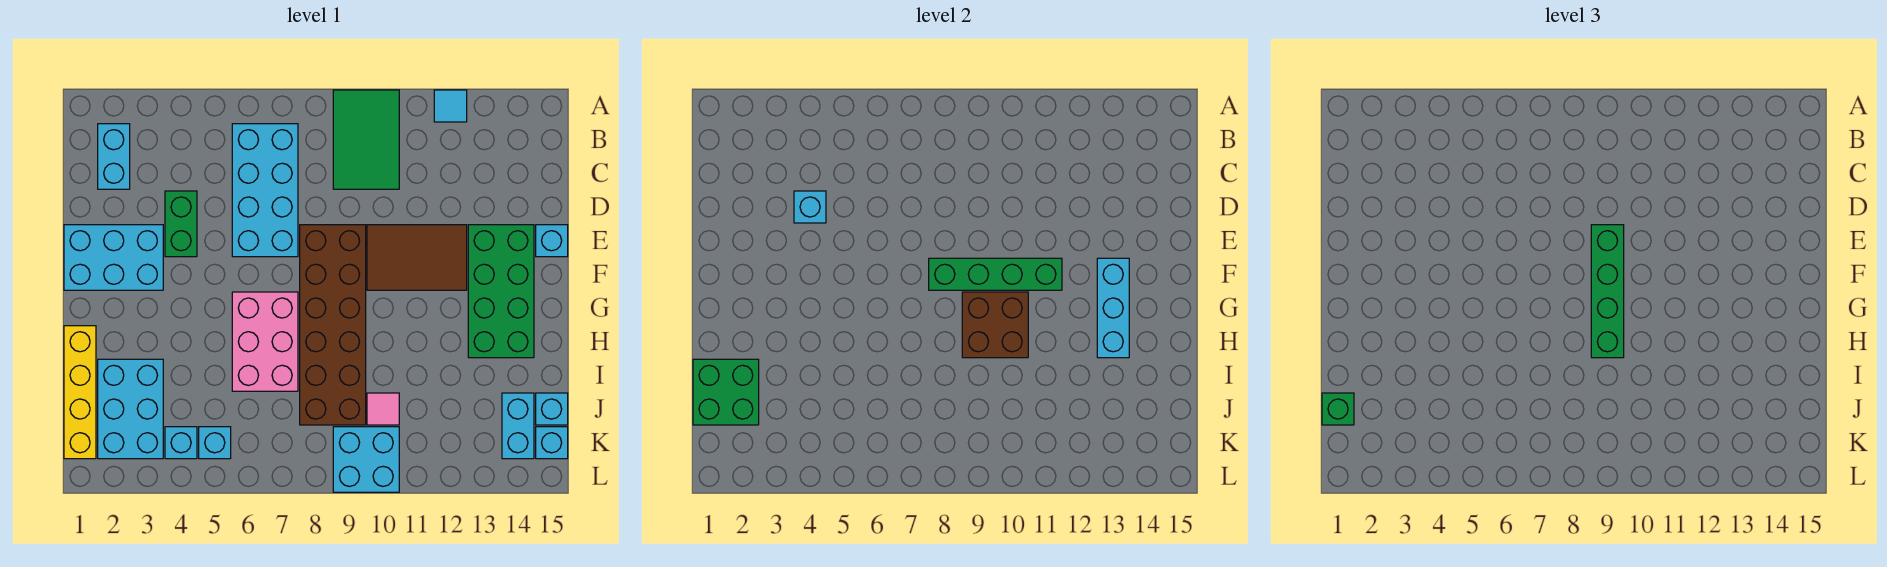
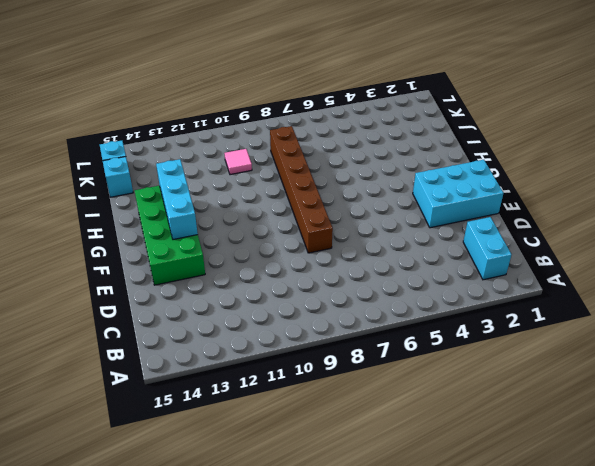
brown brick E8:J8 level 1 -> brown brick E8:J9 level 1
none -> green tile A9:C10 level 1
none -> cyan tile A12 level 1
none -> cyan brick B6:E7 level 1

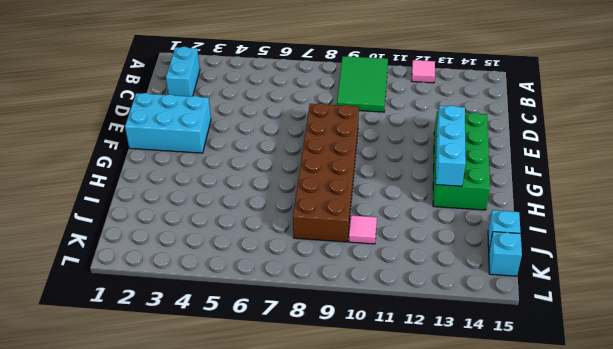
pink tile A12 level 1 -> cyan tile A12 level 1
none -> cyan brick B6:E7 level 1
none -> green brick D4:E4 level 1
none -> brown tile E10:F12 level 1

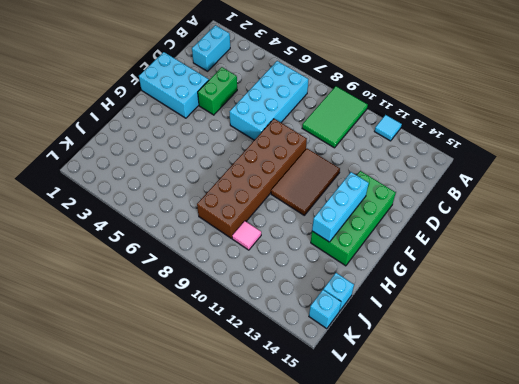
brown tile E10:G11 level 1 -> brown tile E10:F12 level 1
none -> cyan brick E15 level 1
none -> pink brick G6:I7 level 1
none -> yellow brick H1:K1 level 1

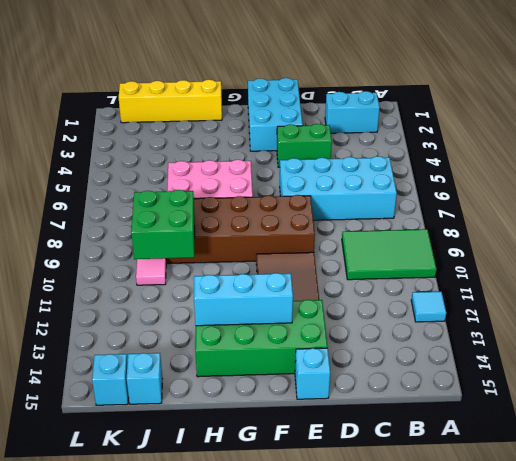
green brick I9:J10 level 2 -> green brick I1:J2 level 2
none -> cyan brick I2:K3 level 1
none -> cyan brick J14:K14 level 1
none -> cyan brick K4 level 1

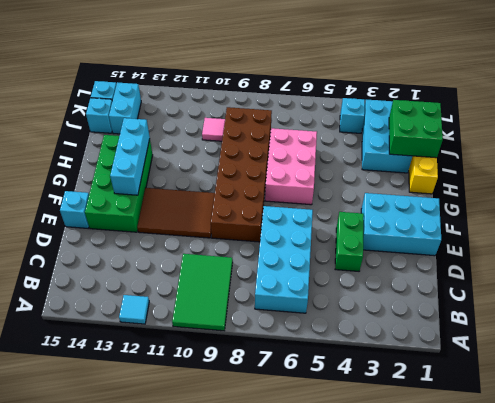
none -> cyan brick B2:C2 level 1
none -> cyan brick K5 level 1
none -> cyan brick K9:L10 level 1

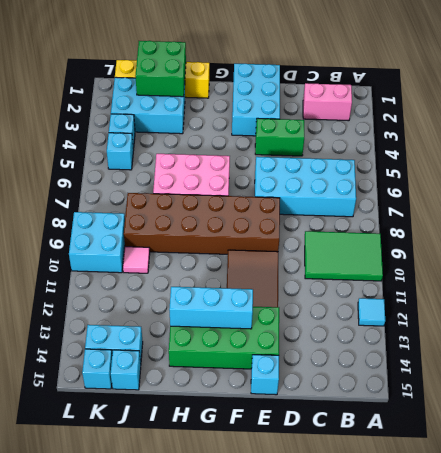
pink brick B2:C2 level 1 -> cyan brick B2:C2 level 1
none -> cyan brick D4 level 2
none -> green brick F8:F11 level 2
none -> brown brick G9:H10 level 2

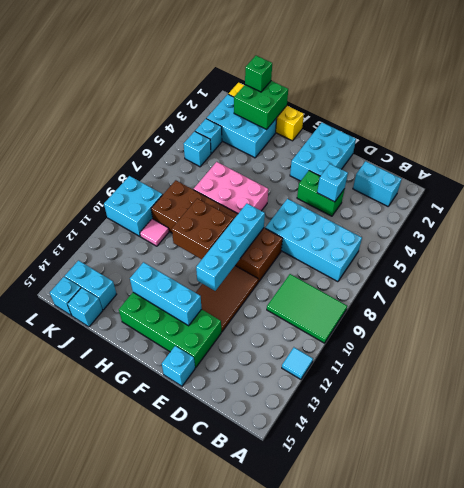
cyan brick F8:F11 level 2 -> green brick F8:F11 level 2
none -> green brick E9:H9 level 3

